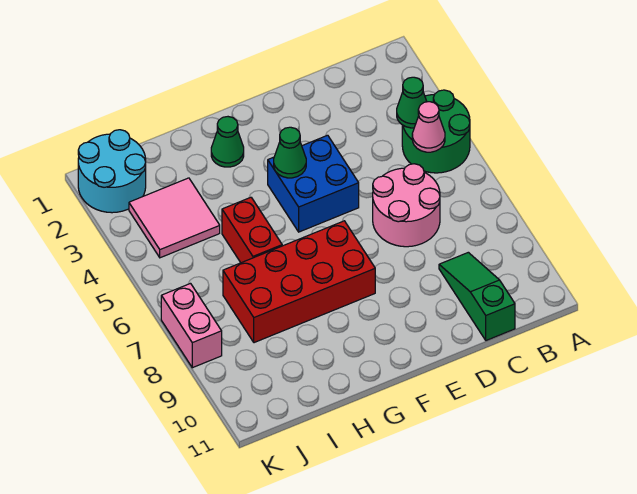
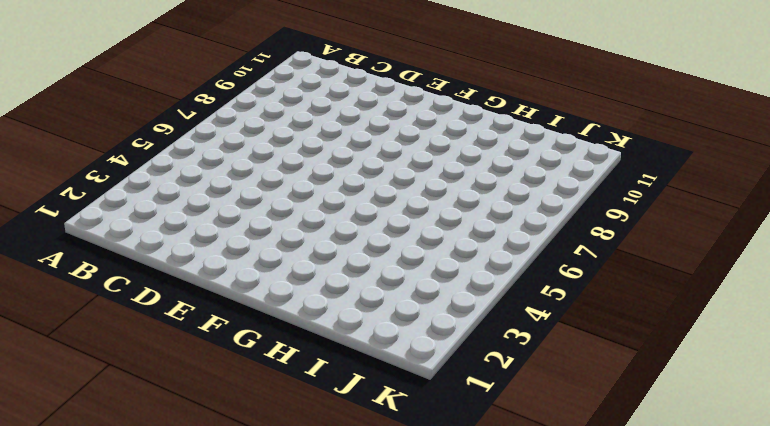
none -> green round brick A4:B5 level 1
none -> pink round brick C6:D7 level 1
none -> green slope C9:C11 level 1 top 11

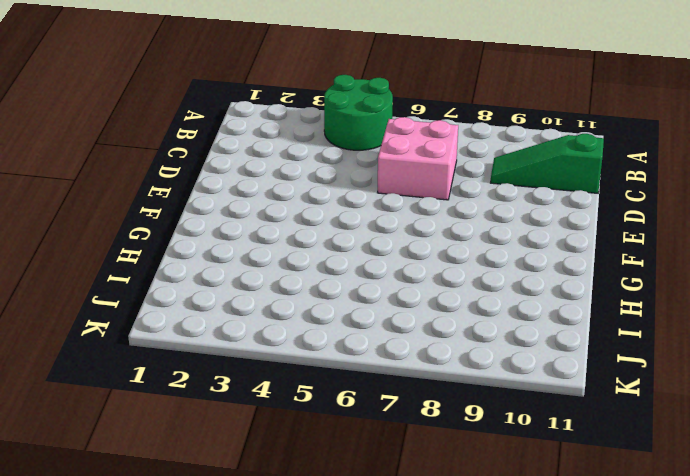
pink brick C6:D7 level 1 -> pink round brick C6:D7 level 1
none -> blue brick E4:F5 level 1
none -> red brick F7:I8 level 1
none -> green cone G2 level 1

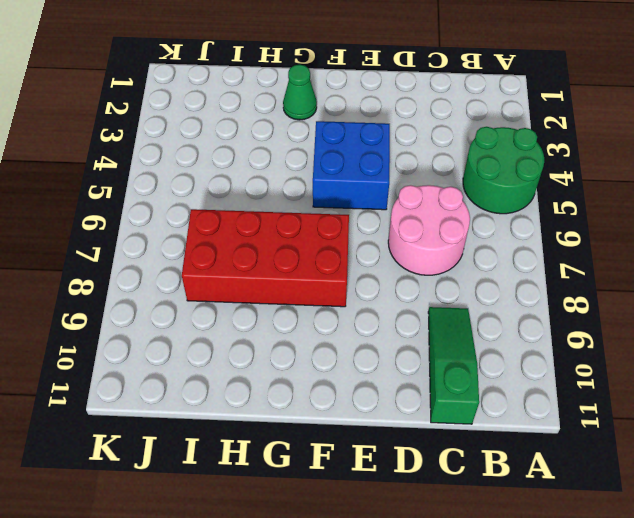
none -> red brick H5:H6 level 1
none -> pink tile I3:J4 level 1
none -> cyan round brick J1:K2 level 1

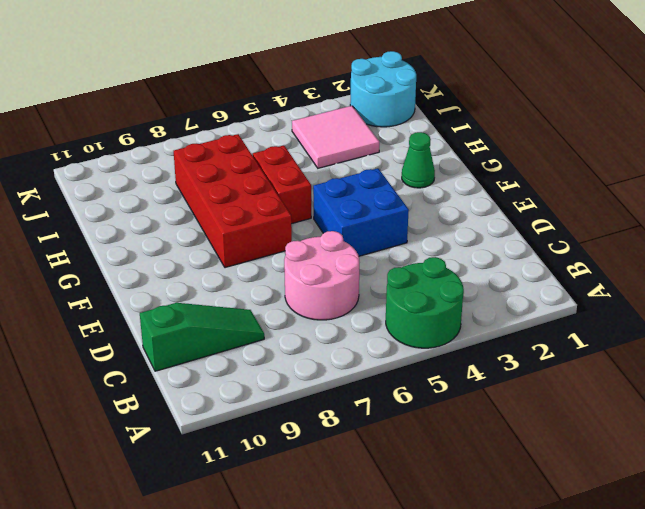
red brick G6:H6 level 1 -> red brick H5:H6 level 1
none -> pink brick K7:K8 level 1
none -> green cone B4 level 2
none -> pink cone B5 level 2

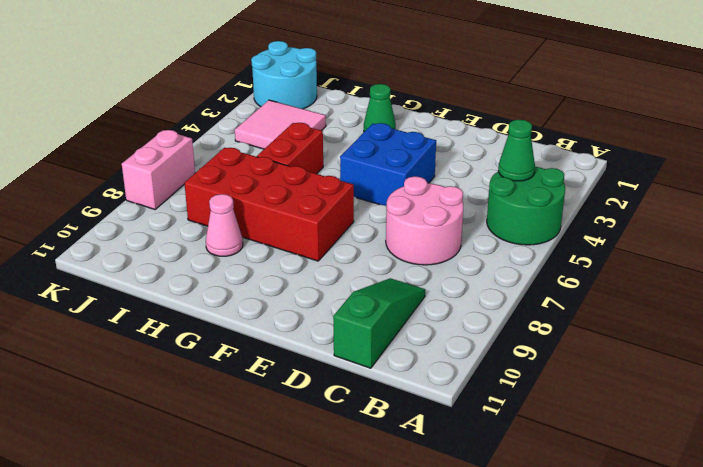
pink cone H9 level 1 -> pink cone B5 level 2
none -> green cone F4 level 2

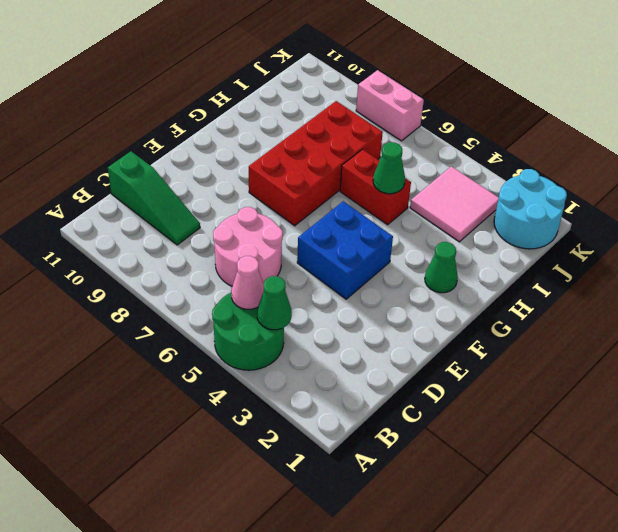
green cone H5 level 2 -> green cone F4 level 2

